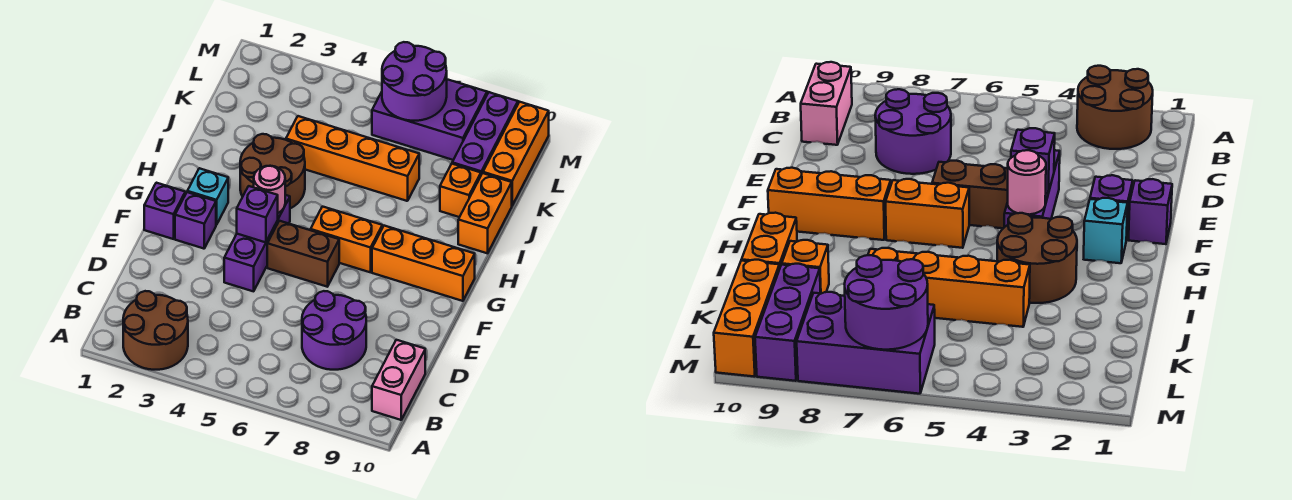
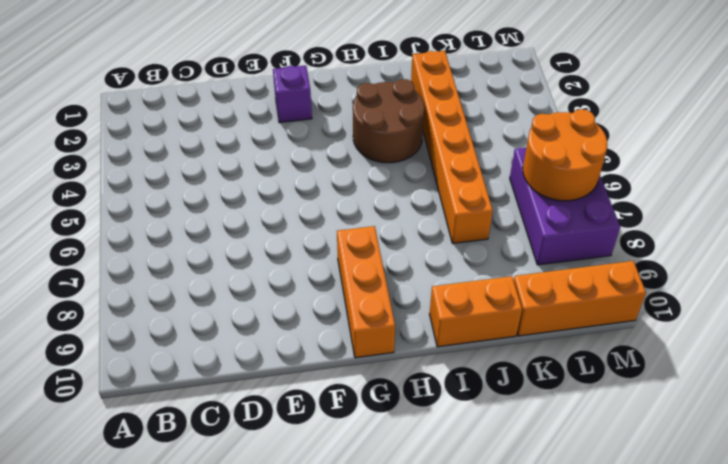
orange brick J2:J7 level 1 -> orange brick J4:J7 level 1
orange round brick L6:M7 level 2 -> purple round brick L6:M7 level 2
none -> brown round brick A2:B3 level 1
none -> pink brick B10:C10 level 1
none -> purple round brick C7:D8 level 1

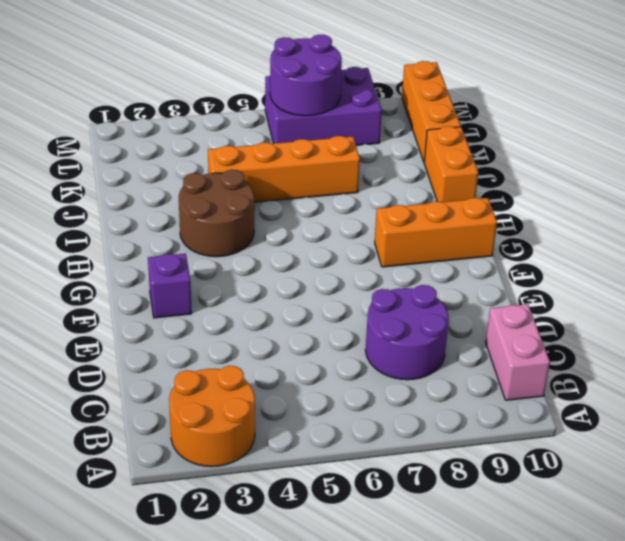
orange round brick A2:B3 level 1 -> brown round brick A2:B3 level 1
none -> purple brick E4:G4 level 1
none -> purple brick F1 level 1
none -> brown brick F5:F6 level 1

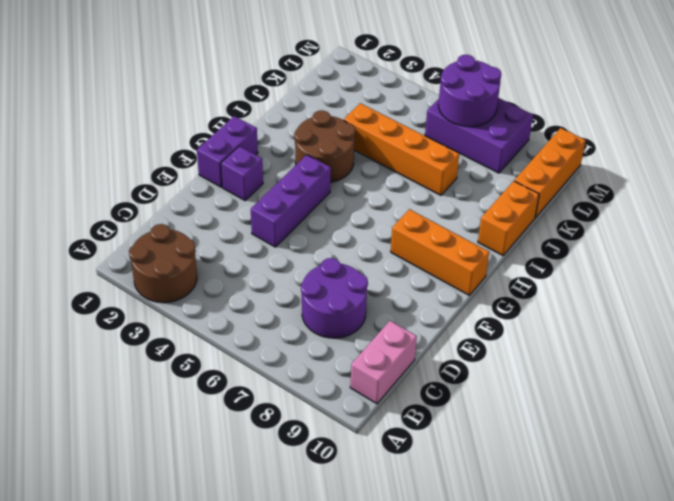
purple brick F1:G1 level 1 -> purple brick F1 level 1
none -> brown brick F5:F6 level 1
none -> cyan brick G2 level 1
none -> orange brick G6:G7 level 1

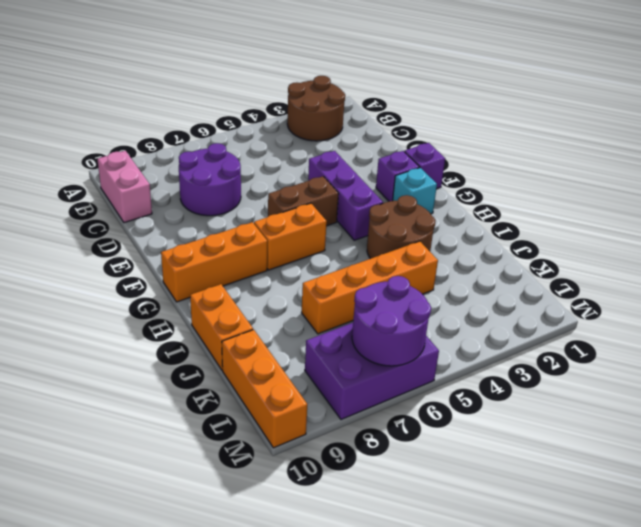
none -> orange brick J9 level 1
none -> purple brick K9:M9 level 1
none -> purple brick F4 level 2

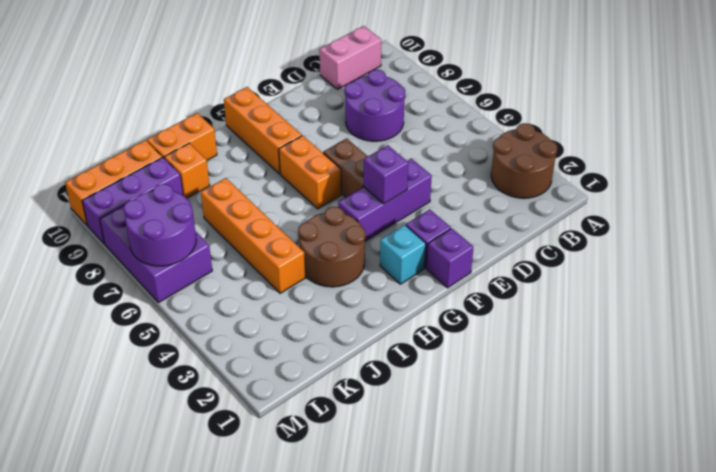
none -> pink round brick G4 level 2

